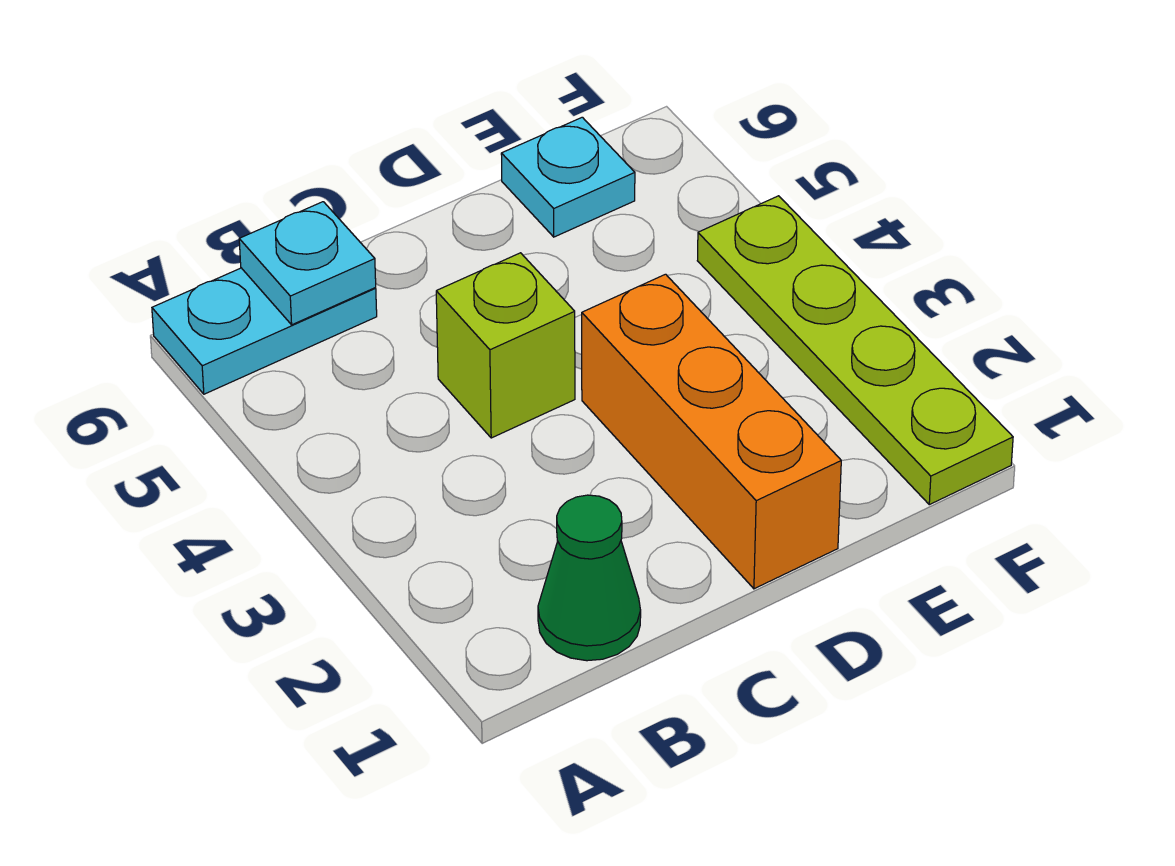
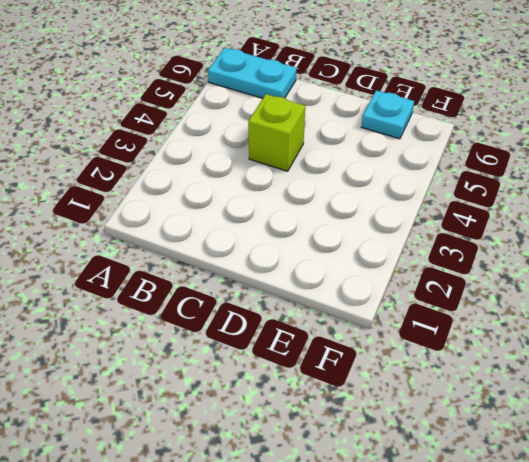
none -> green cone B1 level 1
none -> orange brick D1:D3 level 1

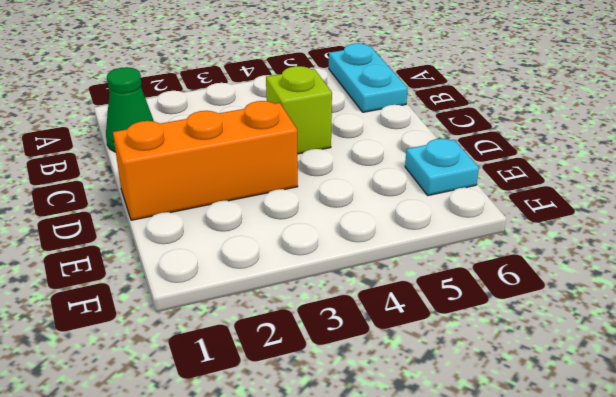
none -> lime plate F1:F4 level 1
none -> cyan plate B6 level 2

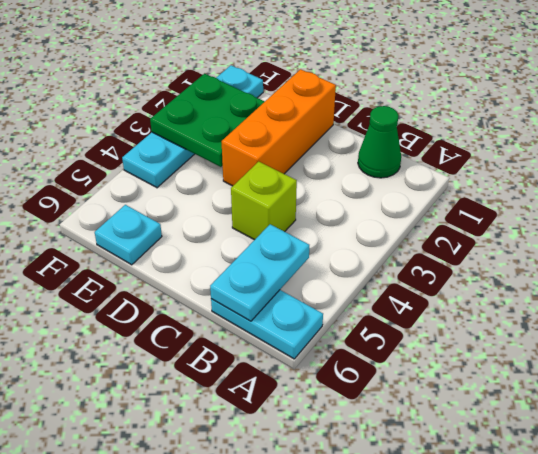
cyan plate B5:B6 level 2 -> cyan plate B6 level 2
green plate E2:F3 level 2 -> none
cyan plate F1:F4 level 1 -> lime plate F1:F4 level 1

